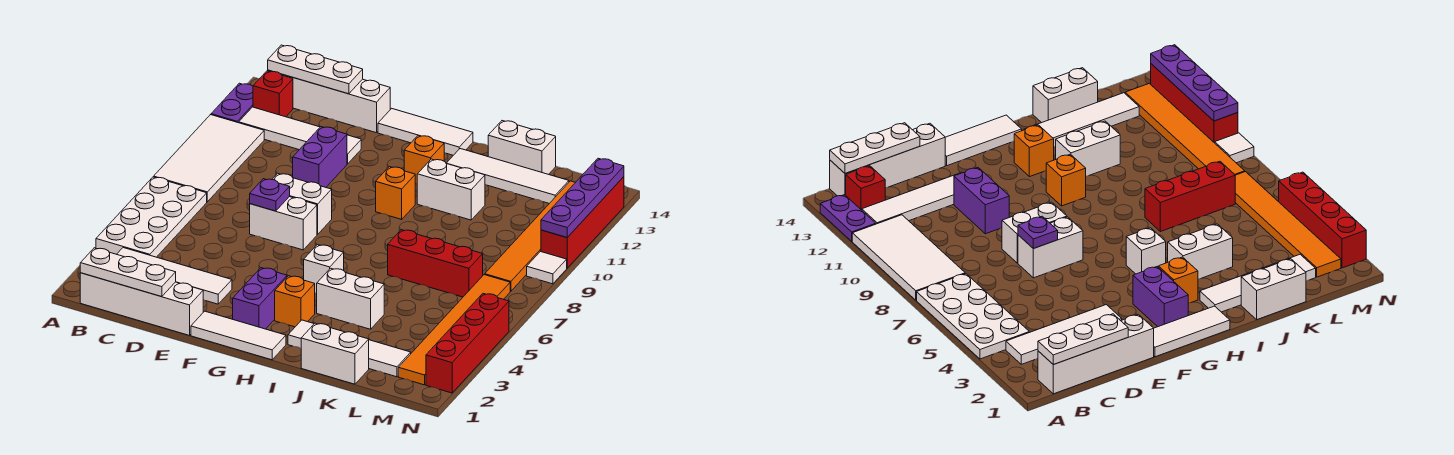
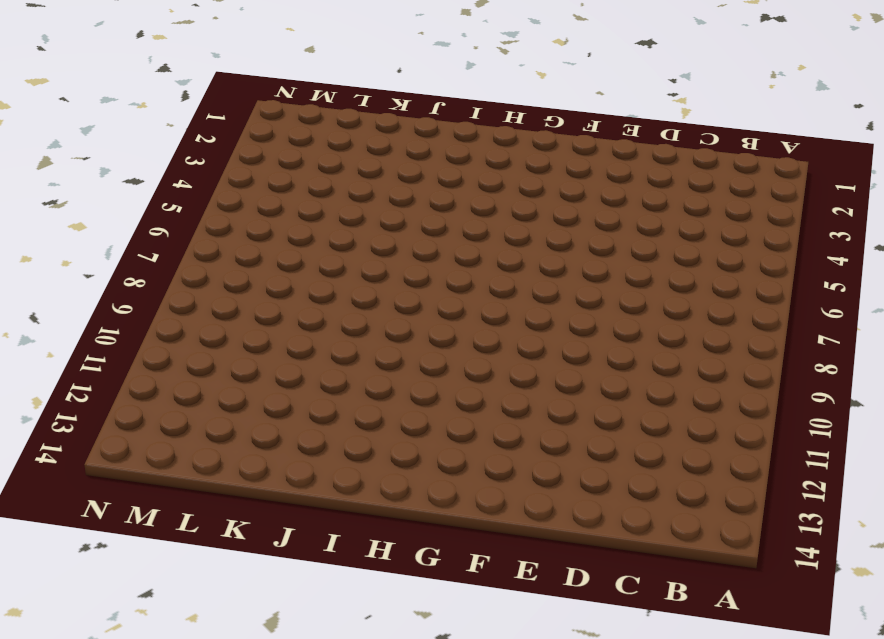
none -> white plate A4:B7 level 1
none -> white tile A8:B11 level 1
none -> purple plate A12:A13 level 1
none -> white brick B1:E1 level 1

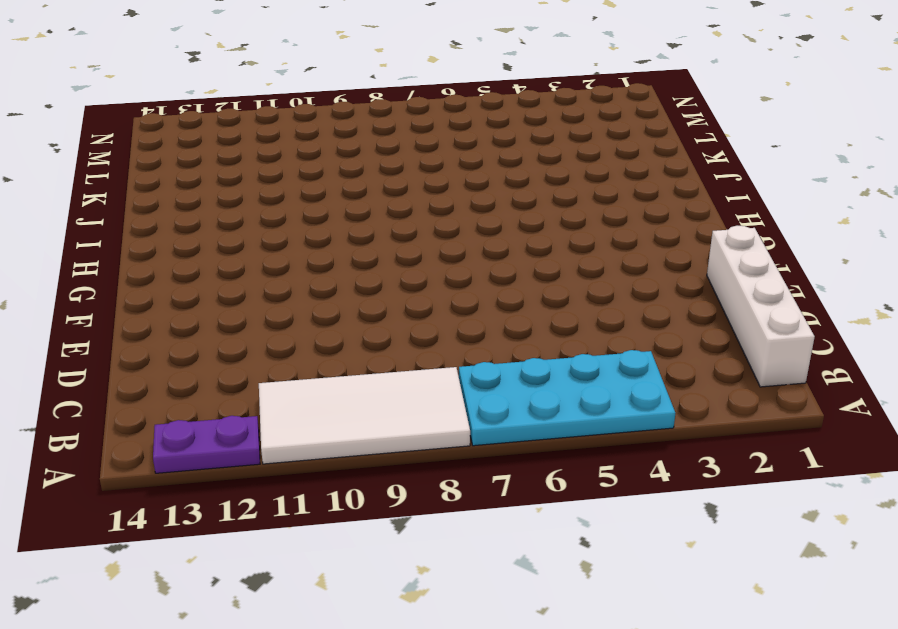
cyan plate A4:B7 level 1 -> white plate A4:B7 level 1
none -> white tile B3:E3 level 1
none -> white tile B12:E12 level 1
none -> red brick B13 level 1
none -> white brick B14:E14 level 1

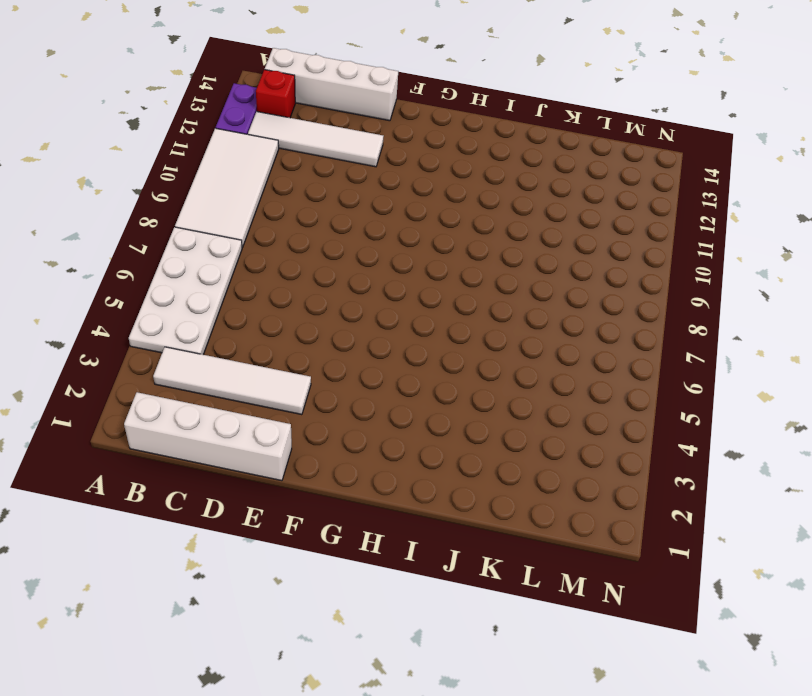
none -> white brick E7:F7 level 1
none -> white brick E8:F8 level 1
none -> purple brick E10:E11 level 1
none -> white tile F1:H1 level 1

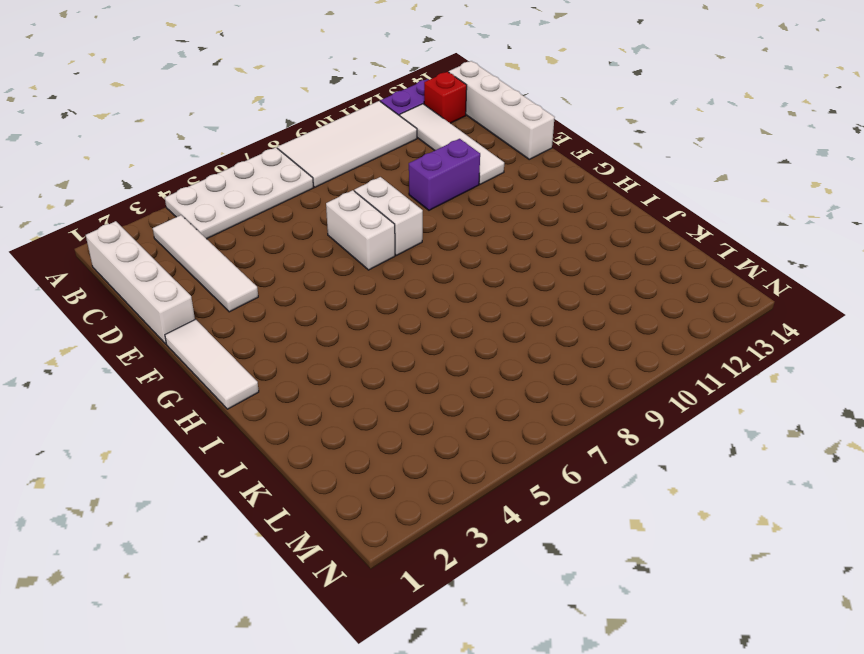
none -> white tile F14:H14 level 1
none -> purple brick G2:G3 level 1
none -> orange brick H3 level 1
none -> white brick H5 level 1

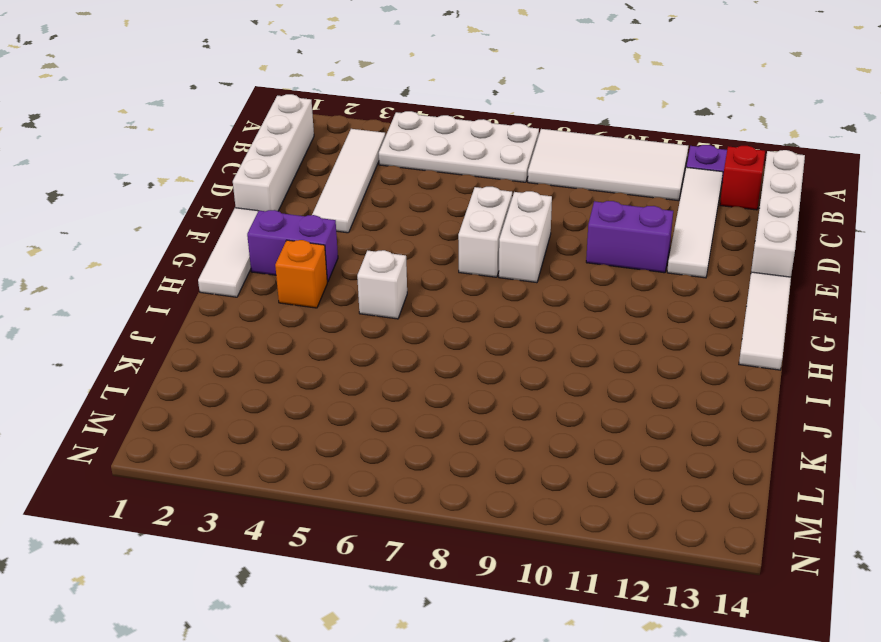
none -> orange brick H10 level 1
none -> orange brick H12 level 1
none -> white tile I2:L2 level 1
none -> white brick I4:J4 level 1

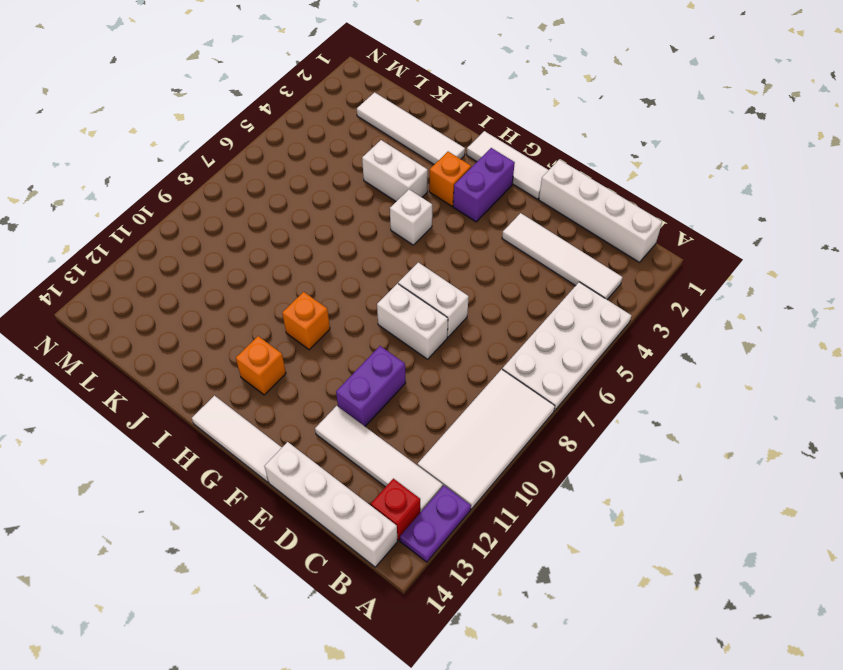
none -> white brick I11:J11 level 1
none -> white tile I13:L13 level 1
none -> white brick J1:K1 level 1
none -> red brick J7:L7 level 1

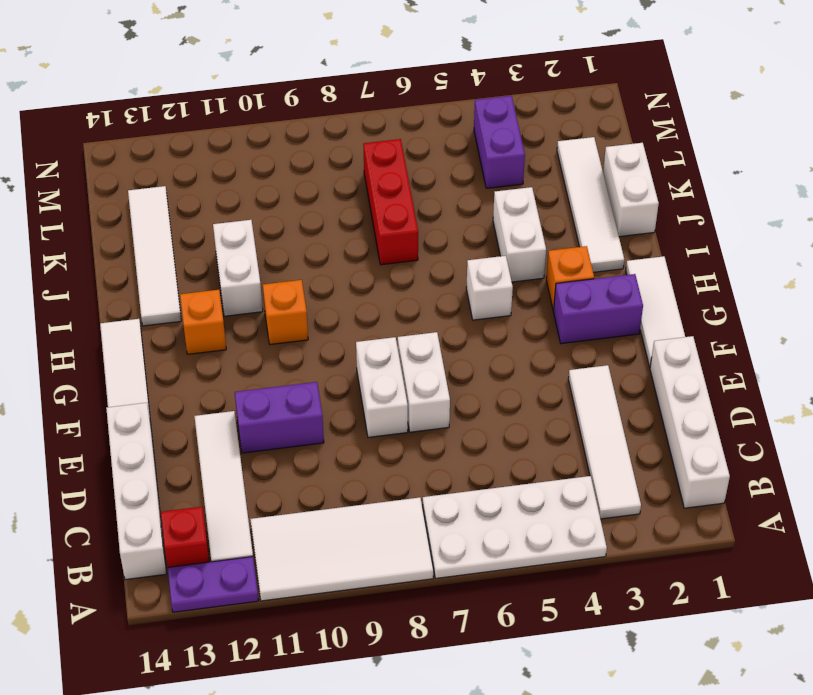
purple brick L4:M4 level 1 -> orange tile M2:M7 level 1
none -> white brick J14:K14 level 1
none -> orange tile M8:M13 level 1
none -> red brick N2:N5 level 1
none -> white tile N9 level 1

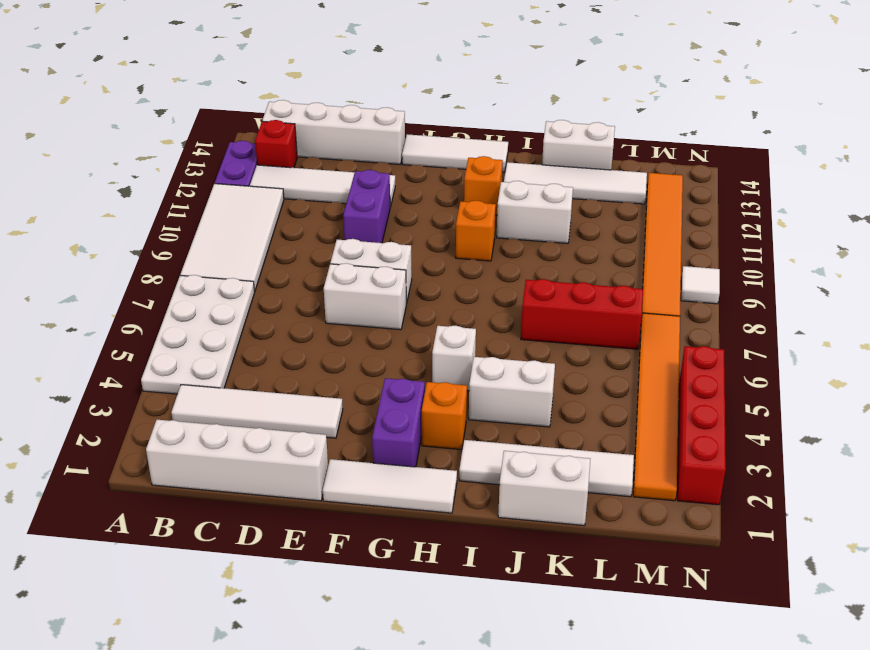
none -> red brick N10:N13 level 1
none -> white plate B1:D1 level 2
none -> white plate B14:D14 level 2
none -> purple plate E7 level 2

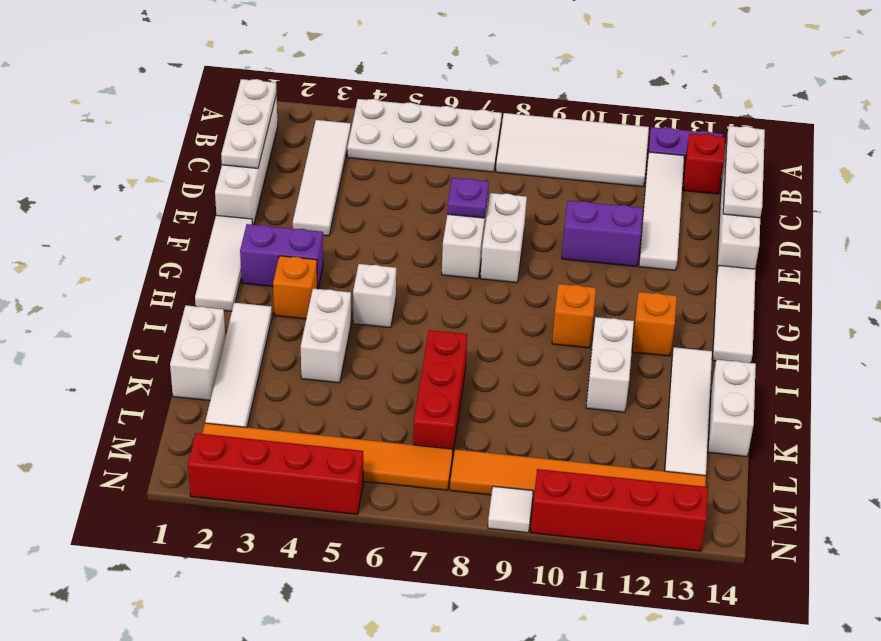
none -> purple plate N10:N13 level 2

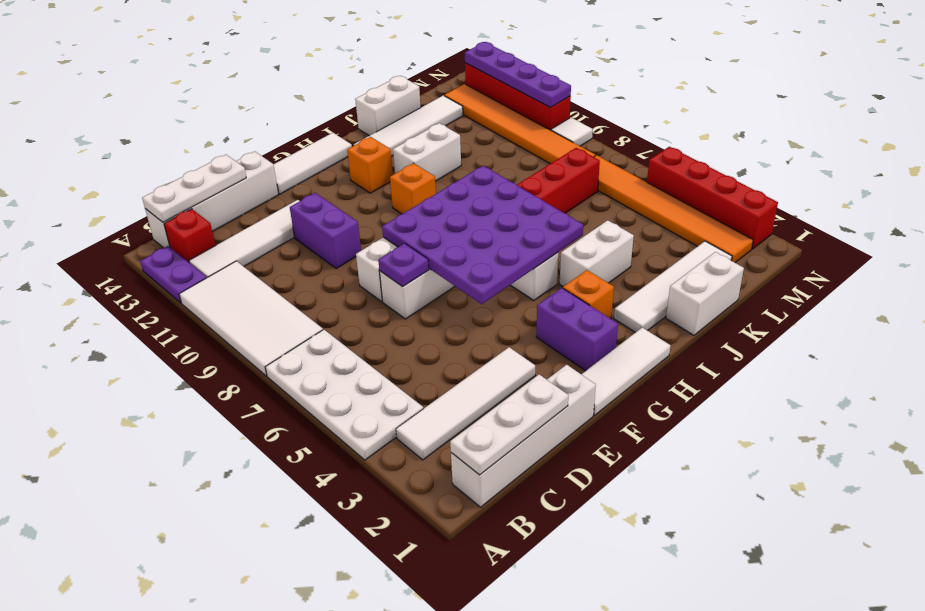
purple plate F5:I8 level 2 -> none

